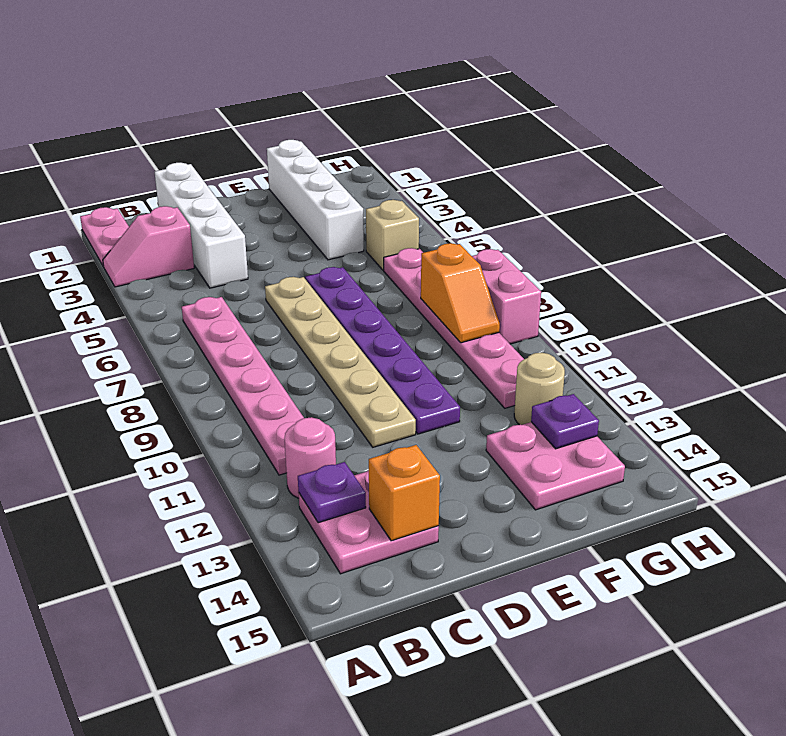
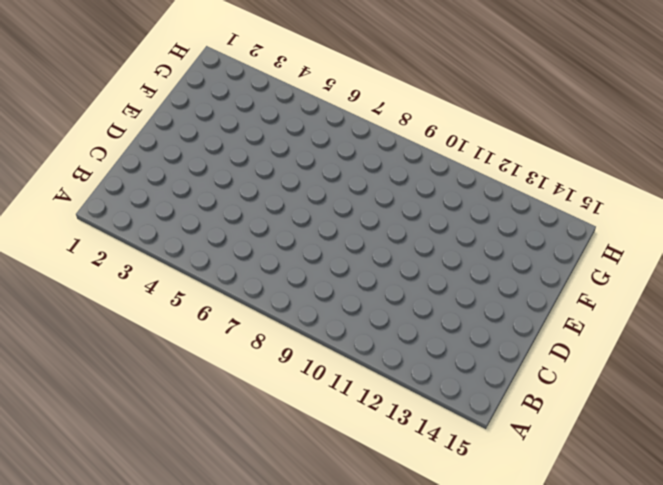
none -> pink plate A1:A2 level 1
none -> pink slope A3:B3 level 1 top B
none -> pink plate B6:B11 level 1

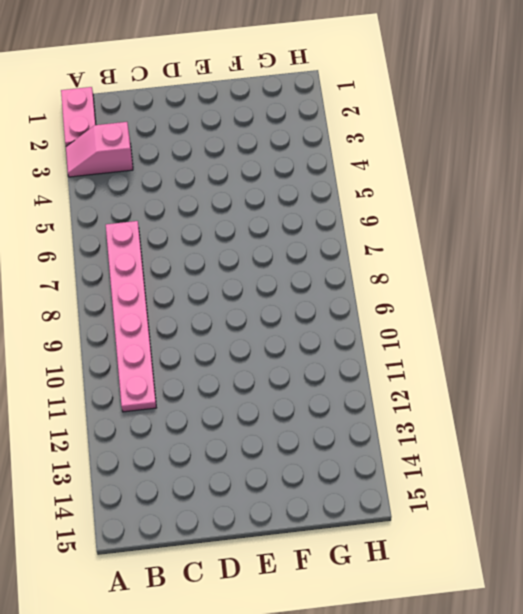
none -> pink round brick B12 level 1
none -> pink plate B13:C14 level 1
none -> white brick C1:C4 level 1

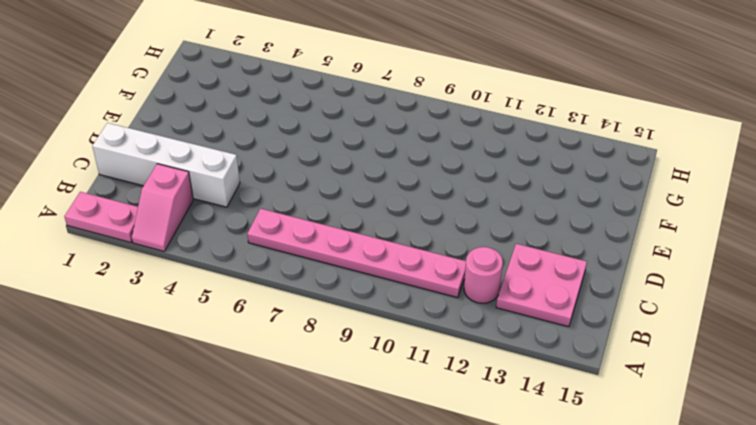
none -> tan plate D6:D11 level 1
none -> purple plate E6:E11 level 1
none -> white brick F1:F4 level 1

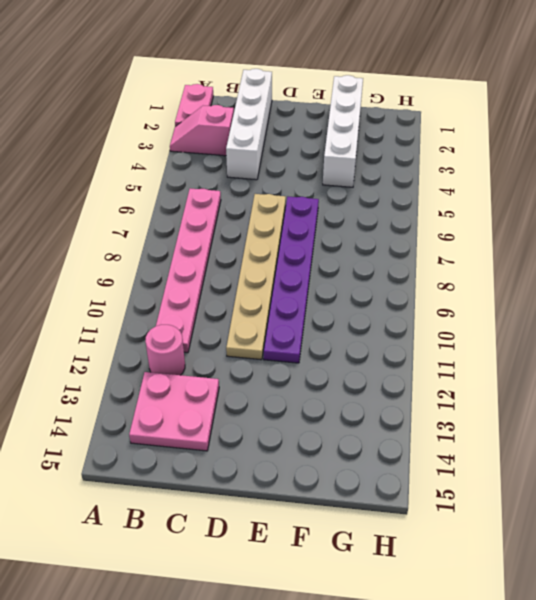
none -> pink plate F13:G14 level 1
none -> tan brick G5 level 1
none -> pink plate G6:G11 level 1

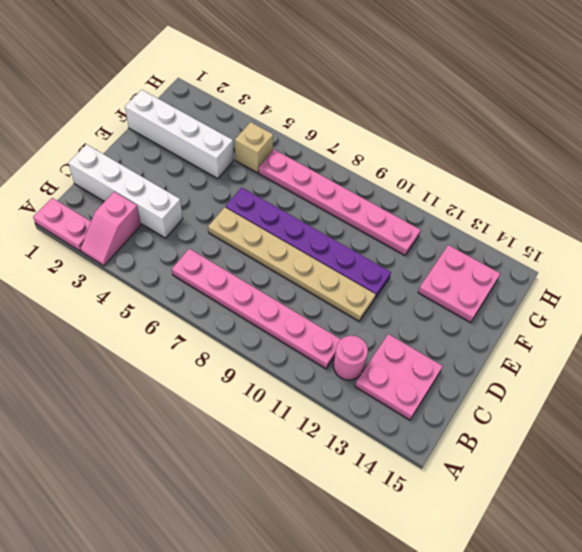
none -> tan round brick G12 level 1
none -> pink brick H8:H9 level 1
none -> purple plate B13 level 2

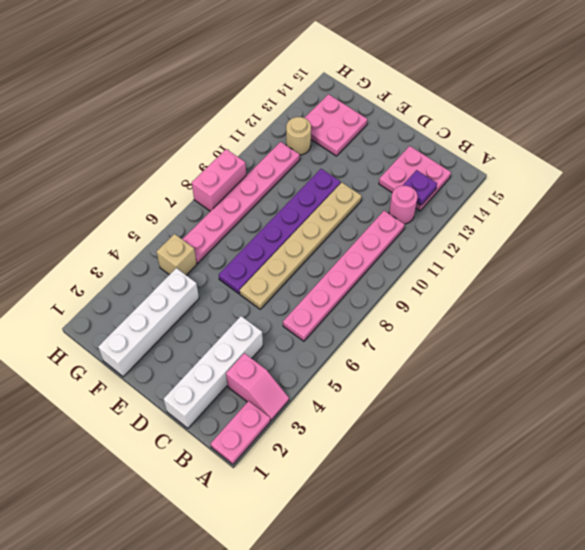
none -> orange brick C14 level 2
none -> orange slope G8:G9 level 2 top 8
none -> purple plate G13 level 2

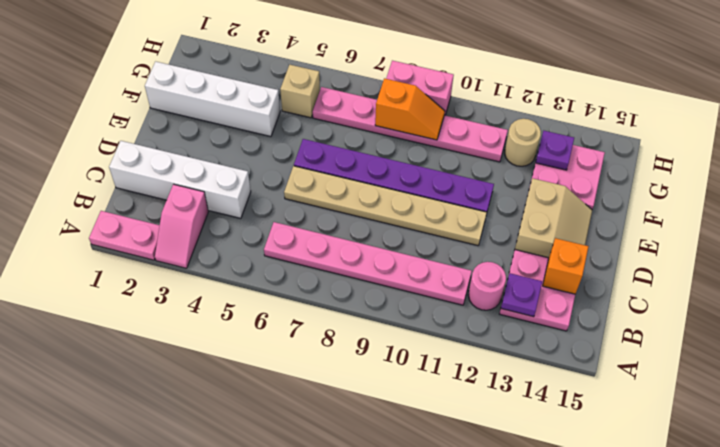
tan slope D13:E14 level 1 top 13 -> none

